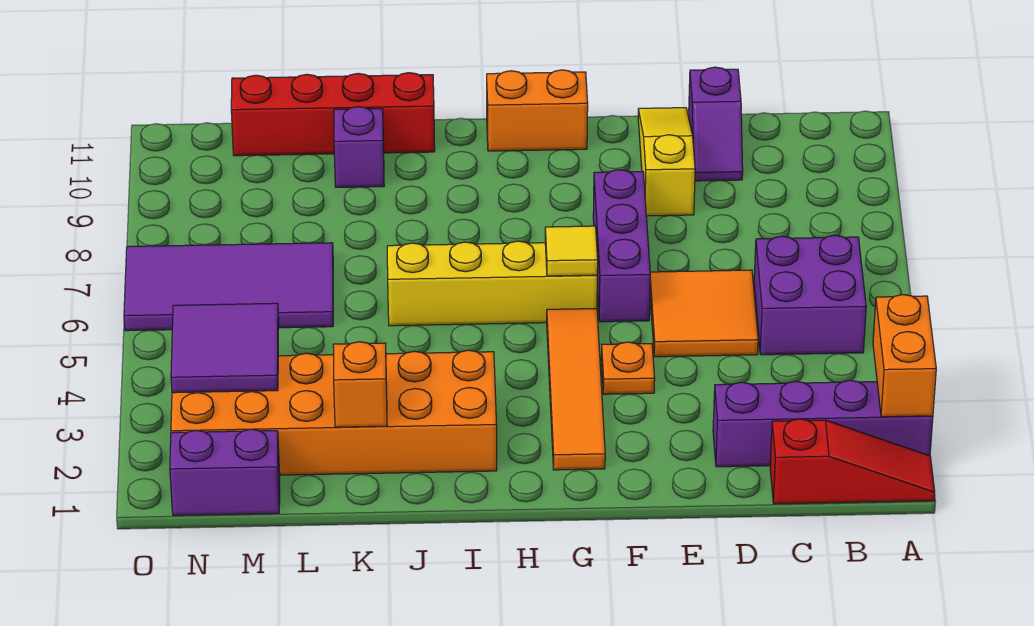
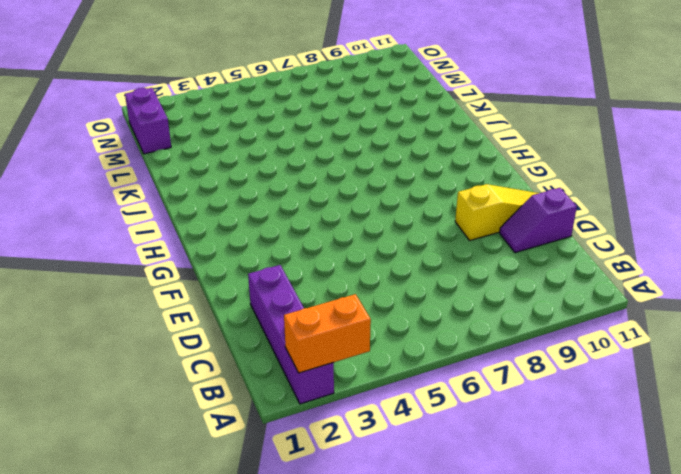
none -> red slope A1:C1 level 1 top C
none -> purple brick B5:C6 level 1
none -> orange tile D5:E6 level 1

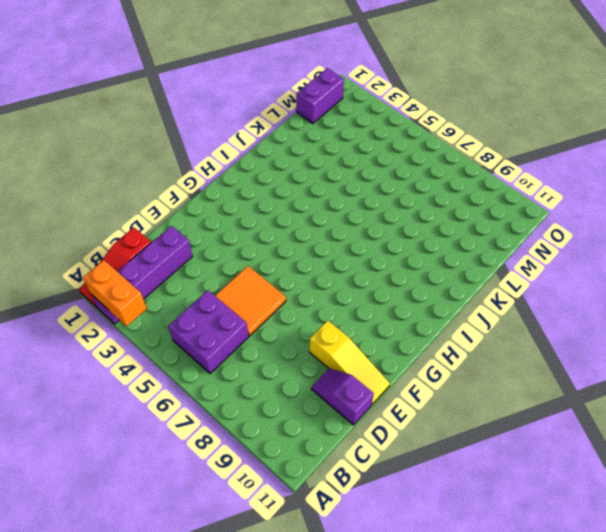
none -> orange plate F4 level 1
none -> purple brick F6:F8 level 1
none -> orange tile G2:G5 level 1

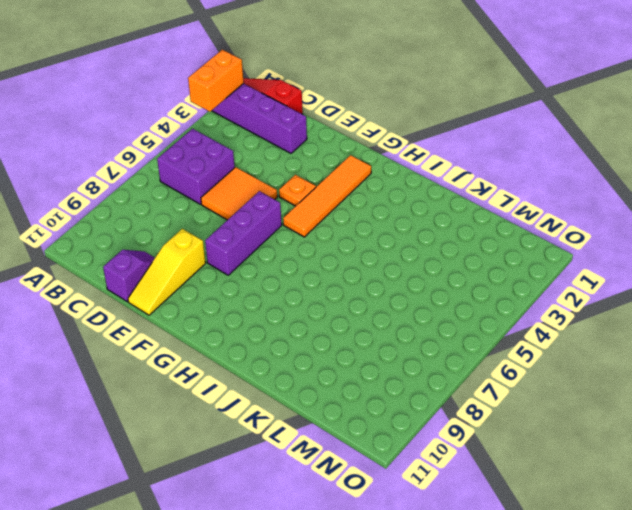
none -> yellow brick G6:J6 level 1
none -> orange brick G11:H11 level 1
none -> orange brick I2:N3 level 1

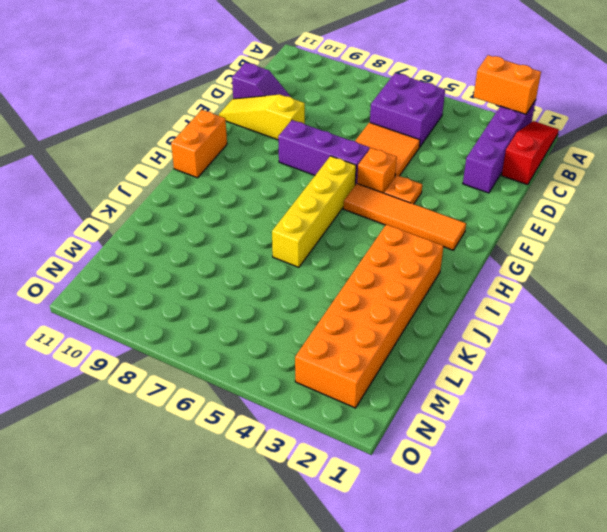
orange brick F5 level 1 -> orange brick K2 level 2
none -> red brick J11:M11 level 1
none -> purple brick K10 level 1
none -> purple tile L6:O7 level 1

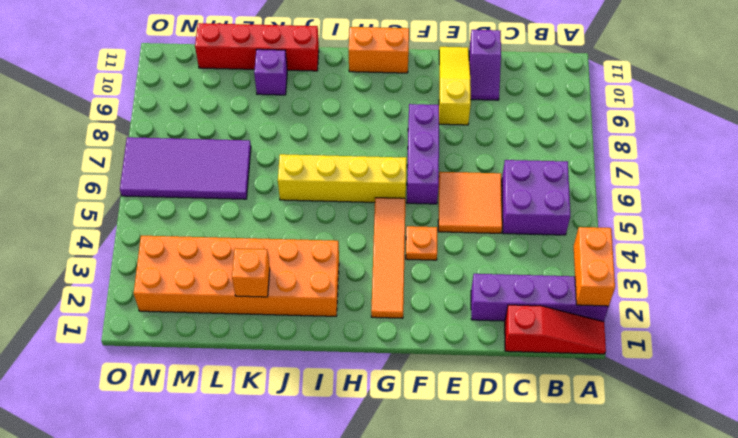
none -> purple brick M1:N1 level 1
none -> yellow tile G6 level 2
none -> purple tile M3:N4 level 2

